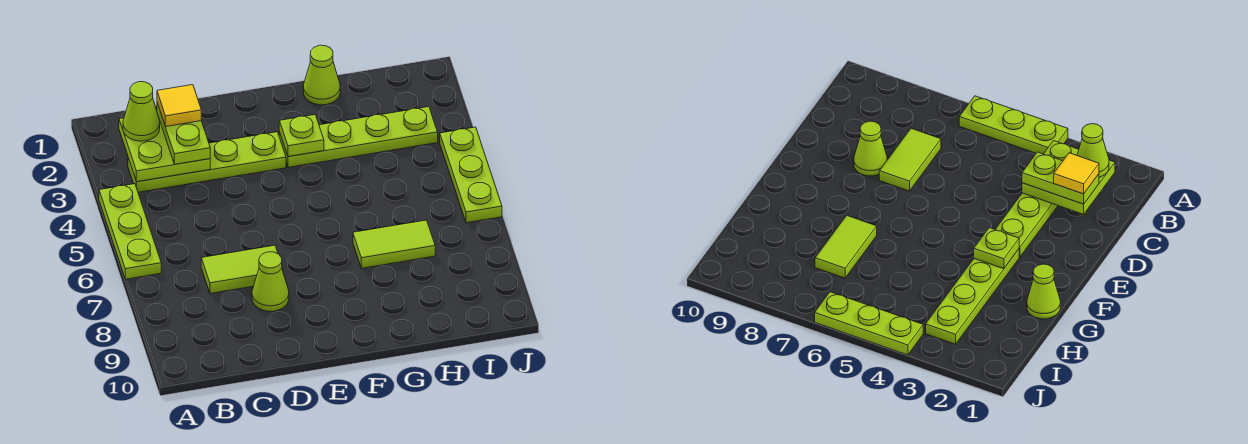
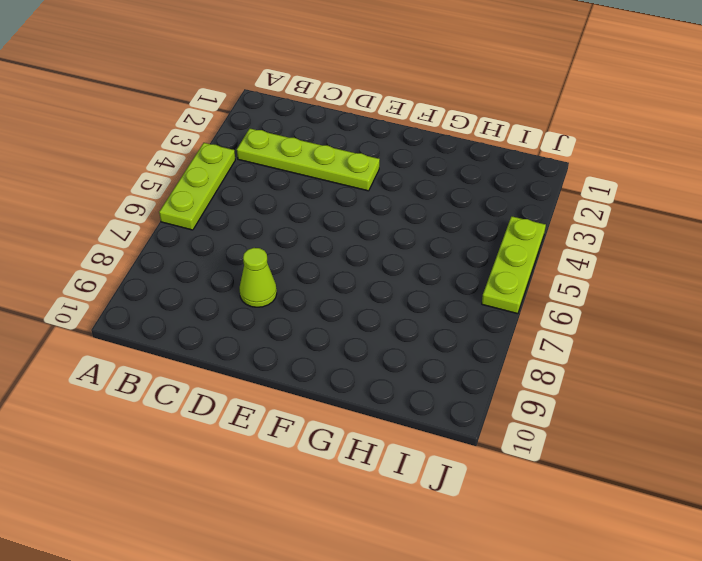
none -> lime tile C7:D7 level 1
none -> lime plate F3:I3 level 1
none -> lime cone G1 level 1

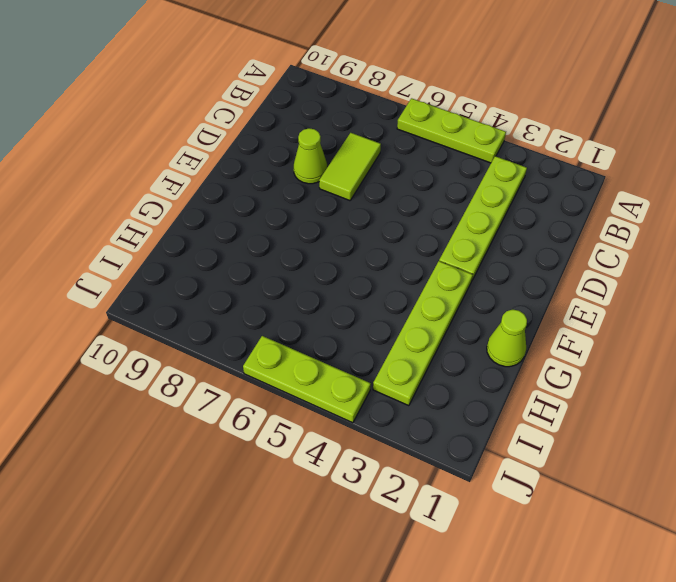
none -> lime tile G7:H7 level 1
none -> lime plate B2:C3 level 2
none -> lime plate F3 level 2

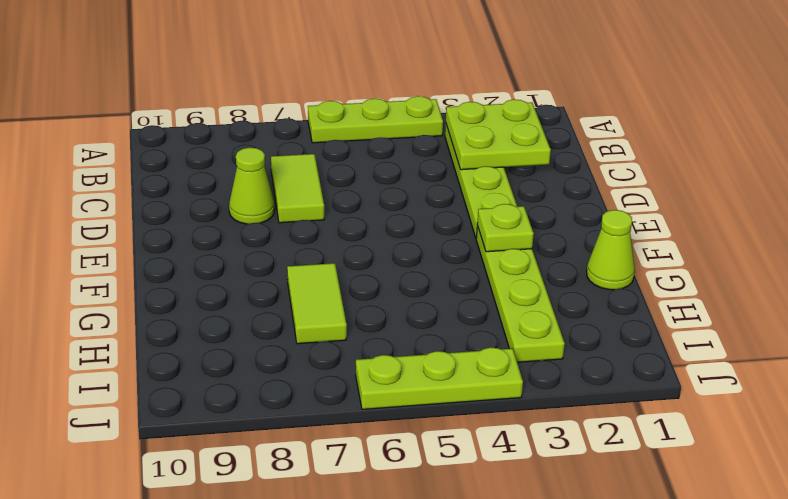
none -> lime cone B2 level 3
none -> lime plate C2:C3 level 3
none -> yellow tile C2 level 4

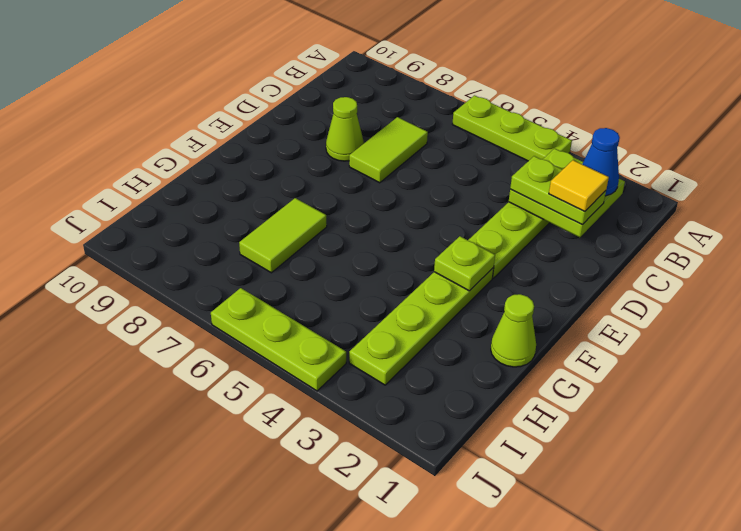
blue cone B2 level 3 -> lime cone B2 level 3

